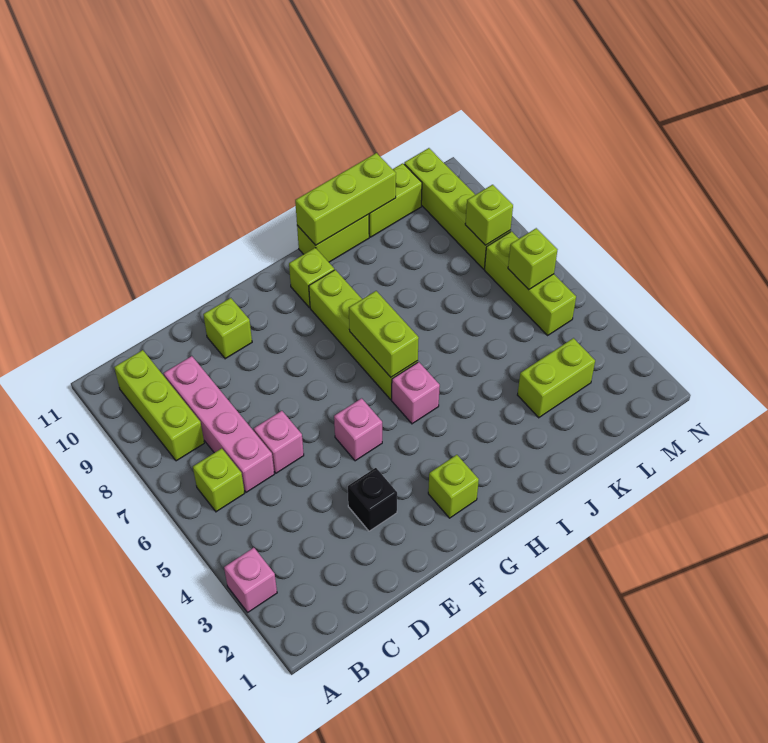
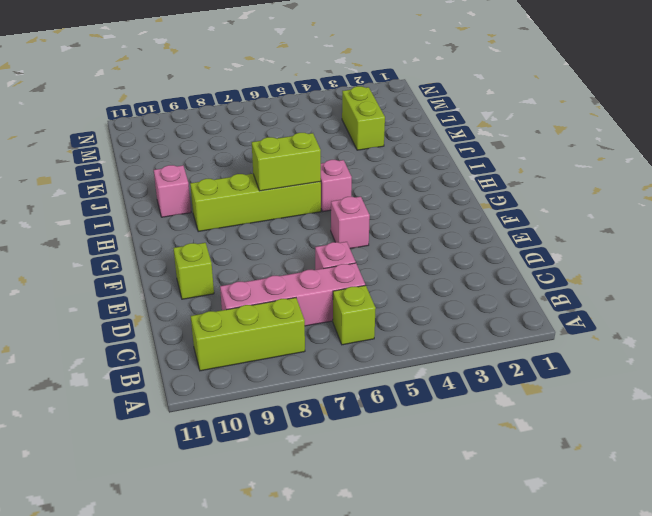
pink brick I10 level 1 -> pink brick A3 level 1
none -> black brick E3 level 1
none -> lime brick G2 level 1
none -> lime brick H10 level 1

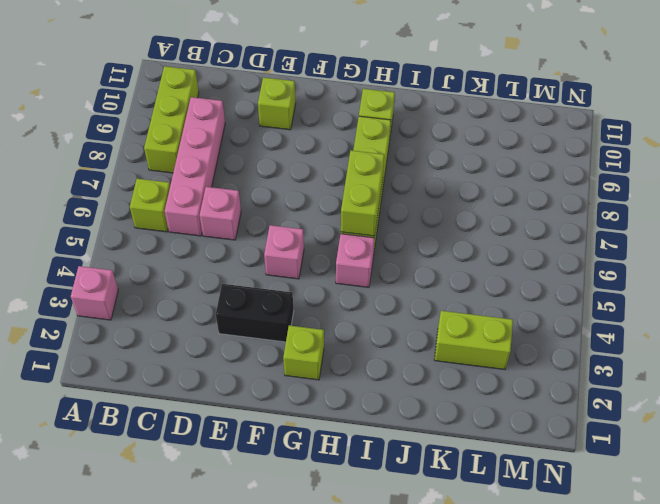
black brick E3:F3 level 1 -> black brick E3 level 1
none -> lime brick I11:J11 level 1
none -> lime brick K11:L11 level 1
none -> lime brick M5:M7 level 1

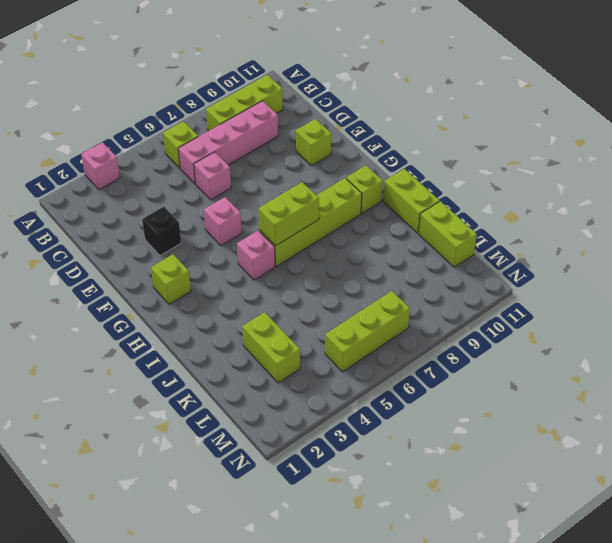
none -> lime brick M8:M11 level 1
none -> lime brick I11:K11 level 2
none -> lime brick M6 level 2

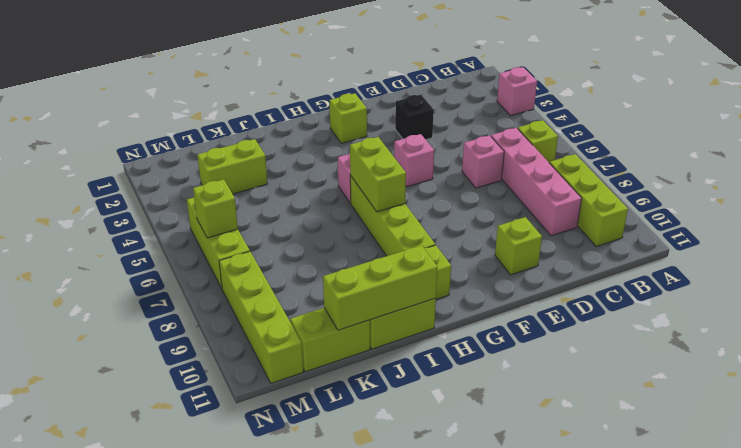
none -> lime brick M8 level 2

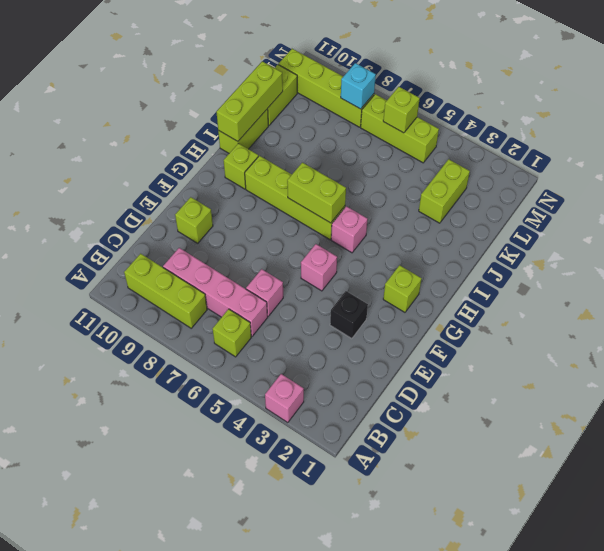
cyan brick M8 level 2 -> lime brick M8 level 2

